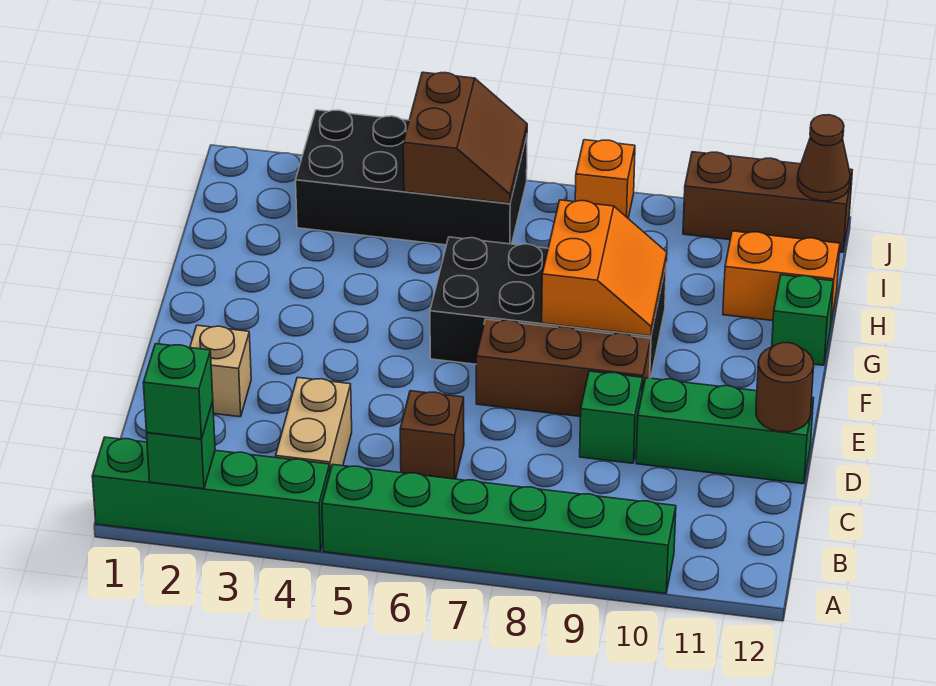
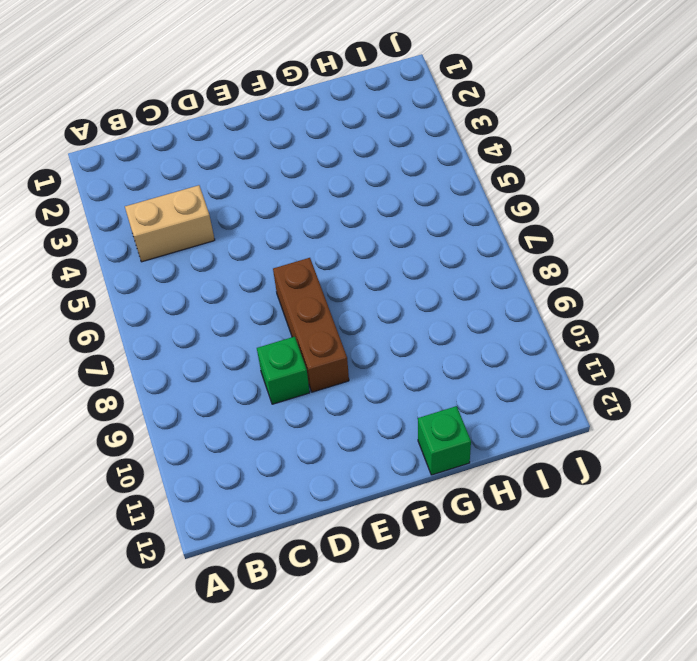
none -> green brick A1:A4 level 1
none -> green brick A5:A10 level 1
none -> brown brick C6 level 1

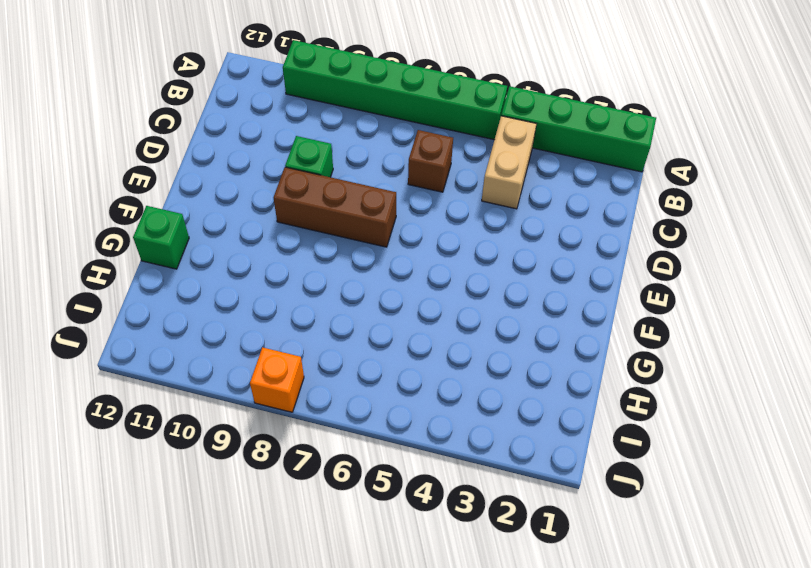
none -> tan brick D2 level 1
none -> green brick D10:D12 level 1
none -> black brick F6:G9 level 1

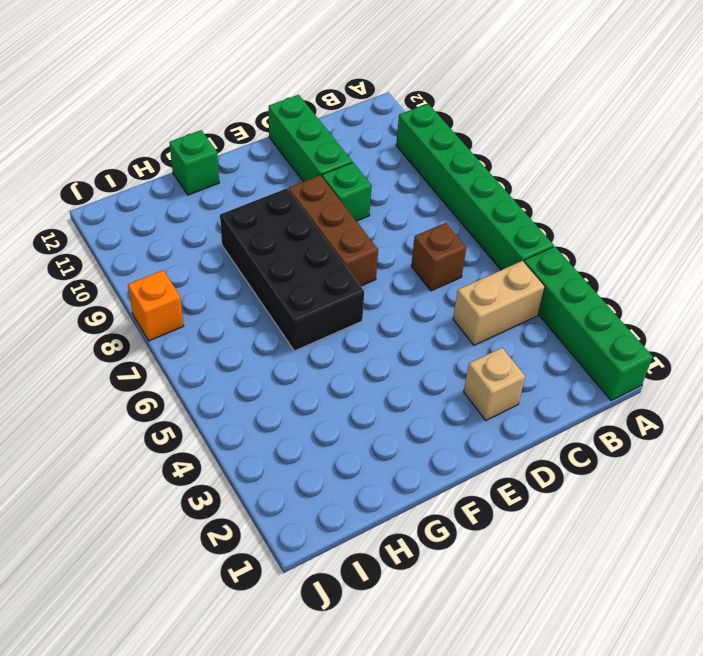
none -> orange brick H11:H12 level 1
none -> black brick I3:J6 level 1
none -> brown brick J10:J12 level 1

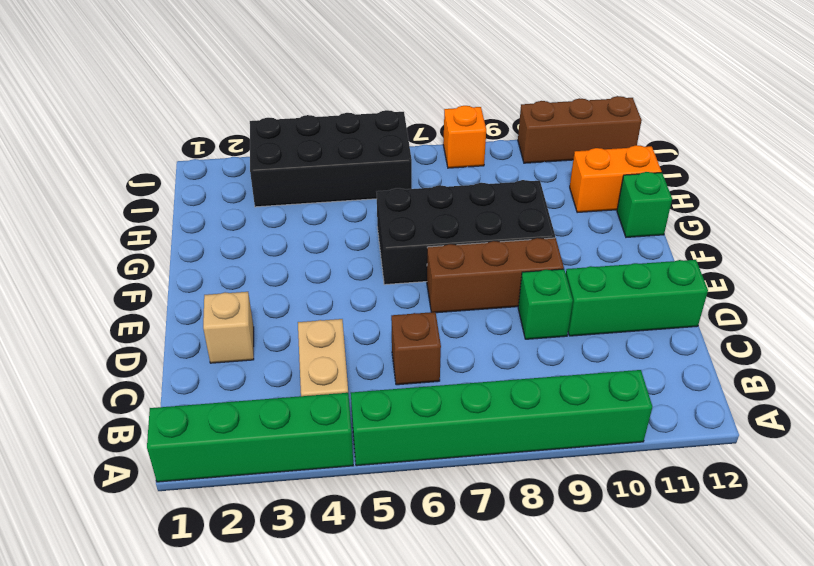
none -> green brick A2 level 2
none -> brown round brick D12 level 2
none -> orange slope F8:G9 level 2 top 8

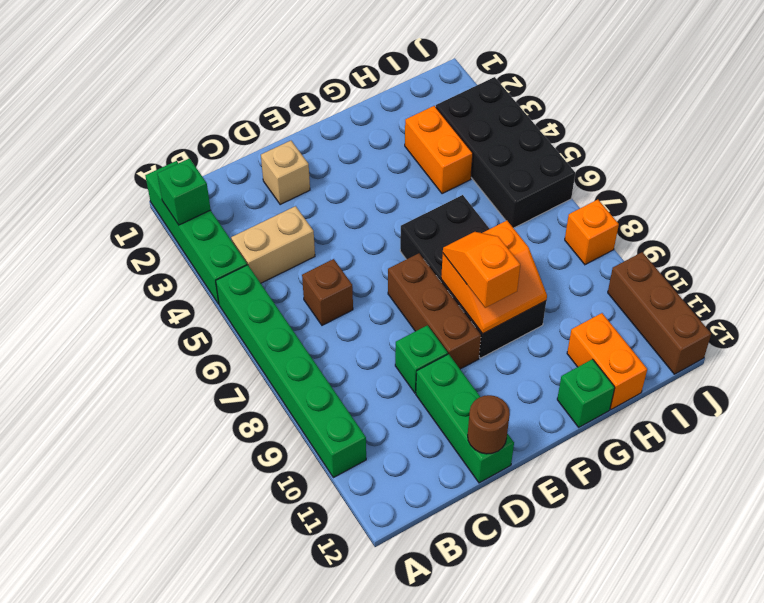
orange slope F8:F9 level 3 top 9 -> none
orange brick H3:H4 level 1 -> none
none -> brown slope I5:J6 level 2 top 5
none -> brown cone J12 level 2
none -> green brick A2 level 3

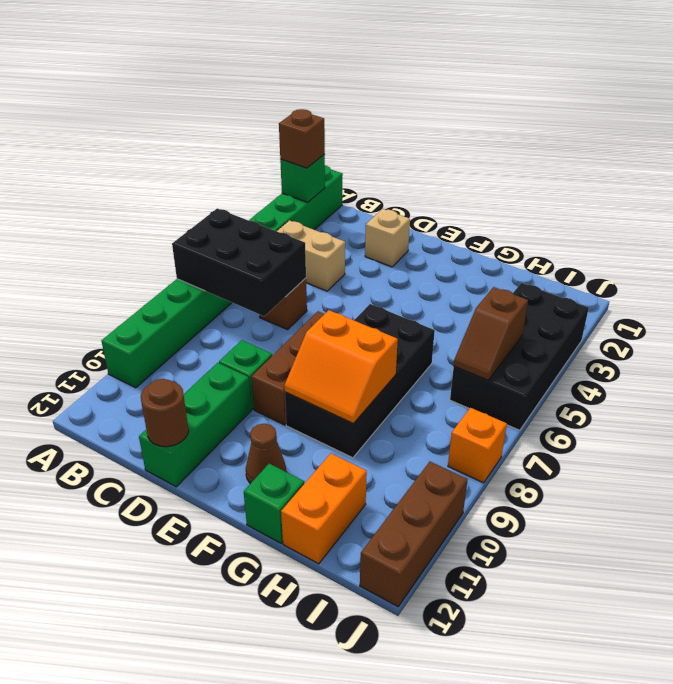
brown brick A2 level 3 -> green brick A2 level 3
black brick A6:C7 level 2 -> none
brown cone F11 level 1 -> brown cone J12 level 2
brown slope I5:I6 level 2 top 5 -> brown slope I5:J6 level 2 top 5

